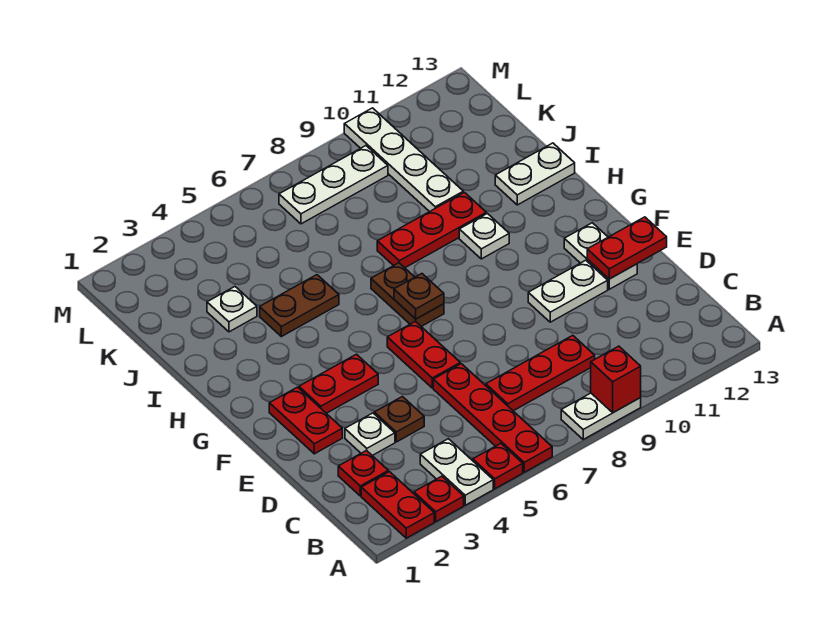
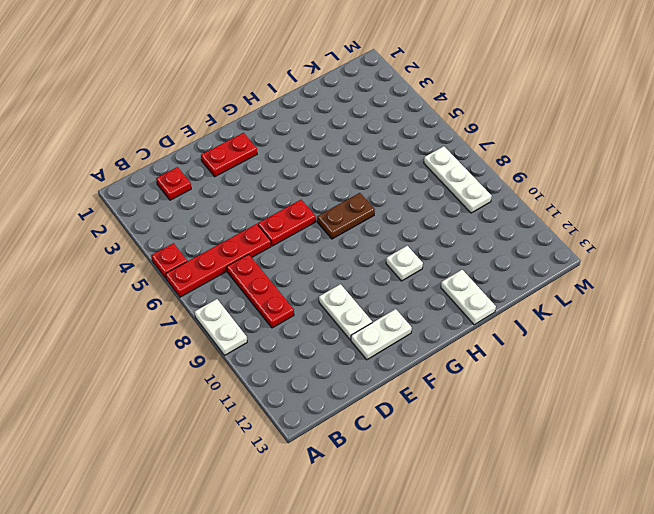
none -> red plate A2:B2 level 1
none -> red plate A3 level 1
none -> white plate A4:B4 level 1

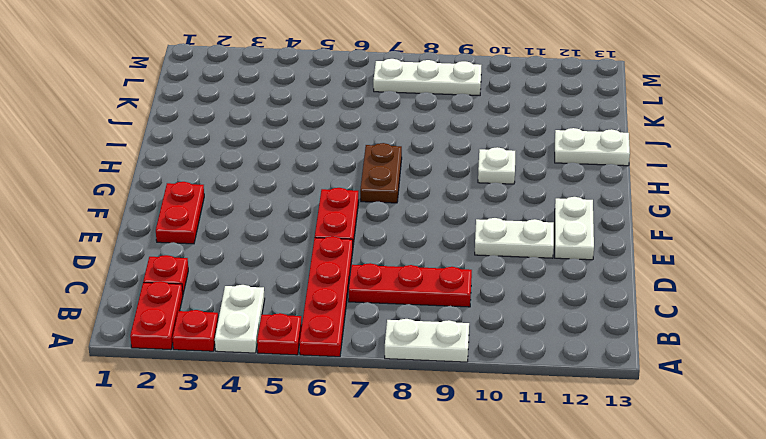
none -> white plate D3 level 1
none -> brown plate D4 level 1
none -> red plate F3:F4 level 1

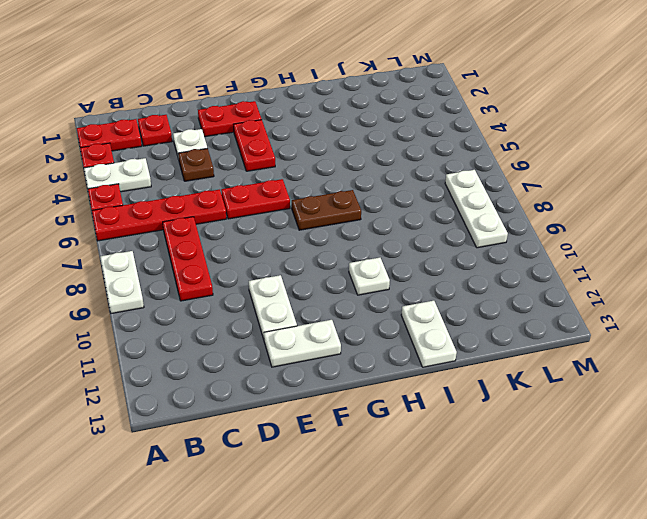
none -> brown plate I4:I5 level 1
none -> red plate I8:I10 level 1
none -> white plate J3 level 1

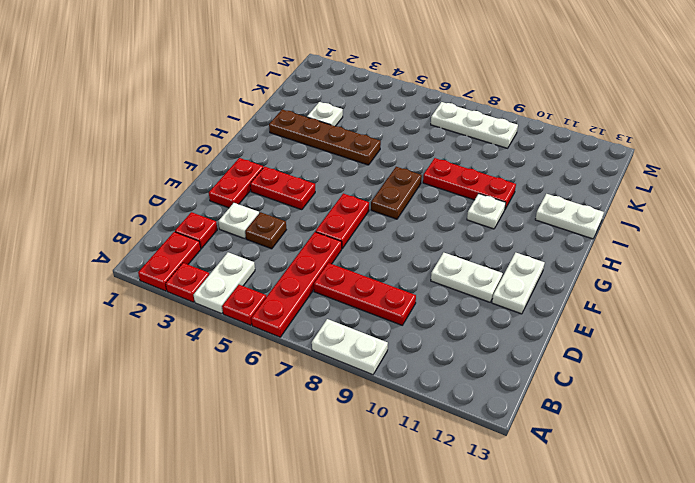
brown plate I2:I5 level 1 -> brown plate I4:I5 level 1
none -> white plate J10:M10 level 1
none -> red brick A9 level 2
none -> red plate E12:E13 level 2

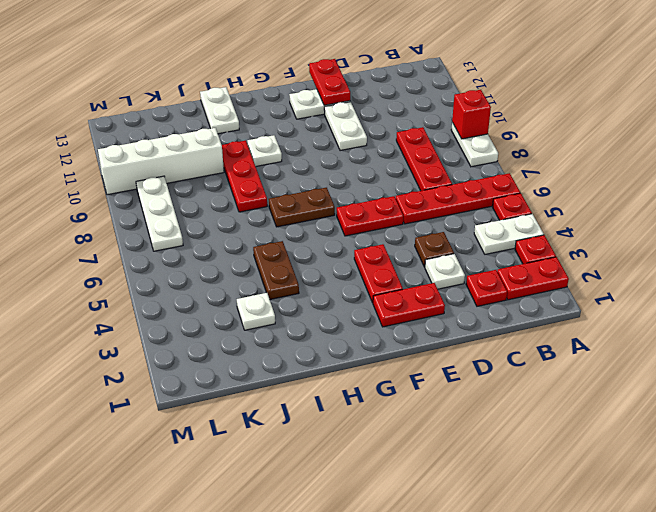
white brick J10:M10 level 1 -> white plate J10:M10 level 1
none -> brown plate G7 level 2

